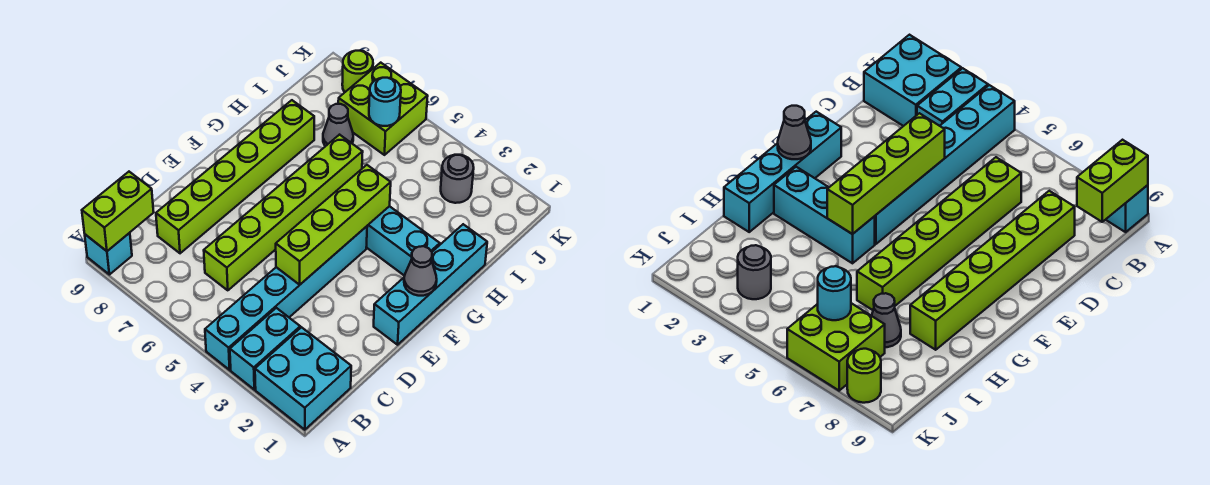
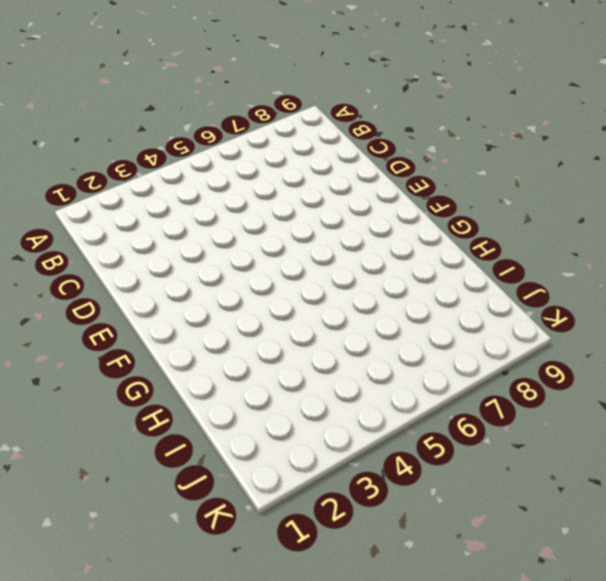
none -> cyan brick A1:B2 level 1
none -> cyan brick A3:B3 level 1
none -> cyan brick A4:F4 level 1

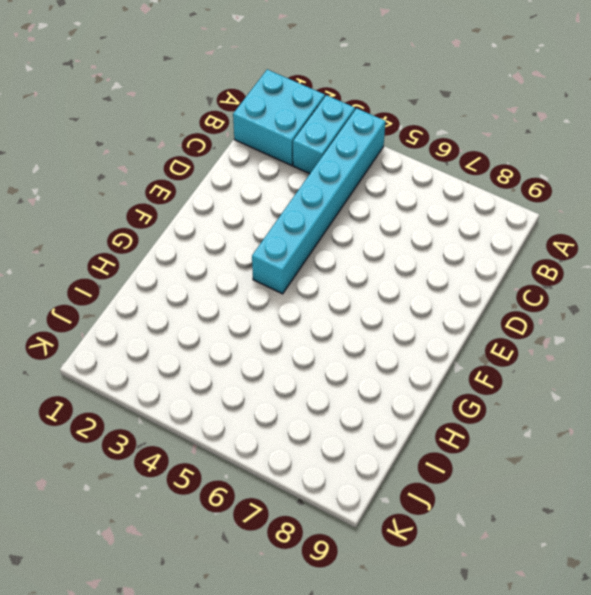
none -> cyan brick A9 level 1
none -> lime brick C6:H6 level 1
none -> lime brick C8:H8 level 1

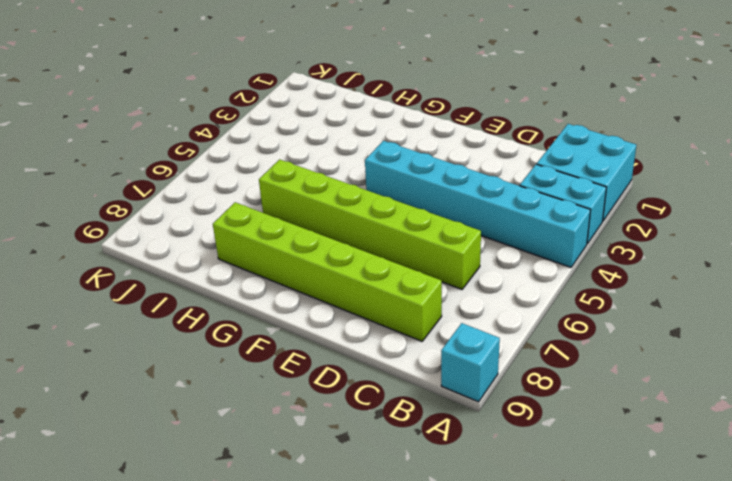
none -> cyan brick E1:H1 level 1
none -> cyan brick G2:G4 level 1
none -> grey cone I7 level 1

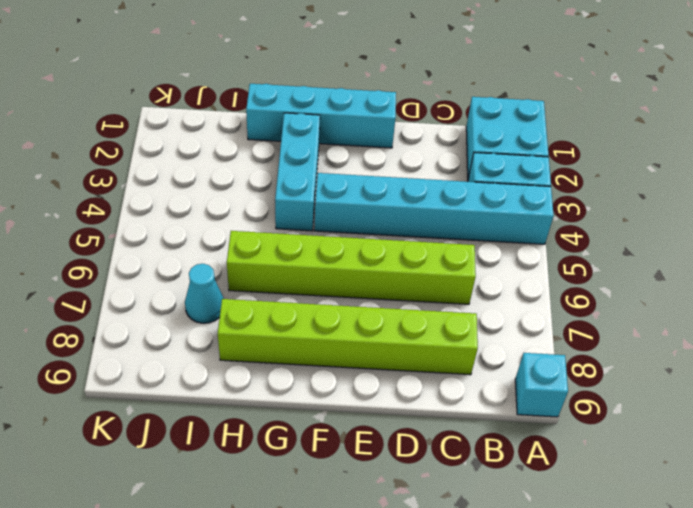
cyan cone I7 level 1 -> grey cone I7 level 1
none -> grey round brick J3 level 1
none -> lime brick J6:K7 level 1
none -> lime round brick K8 level 1

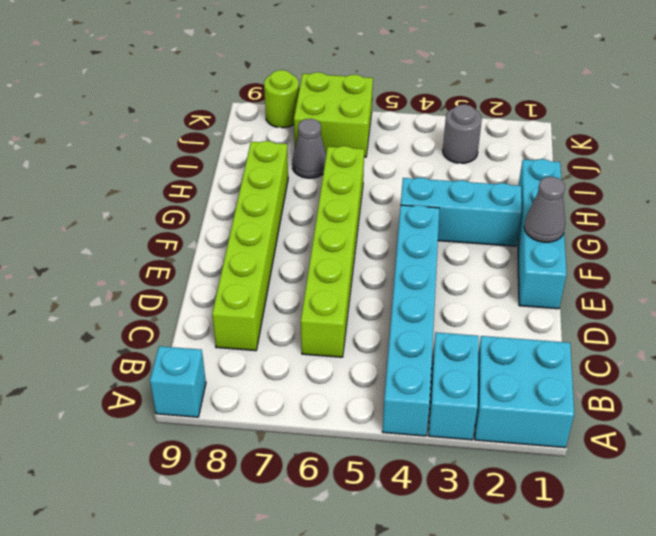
none -> lime brick A9:B9 level 2
none -> lime brick D4:G4 level 2
none -> cyan round brick J6 level 2

